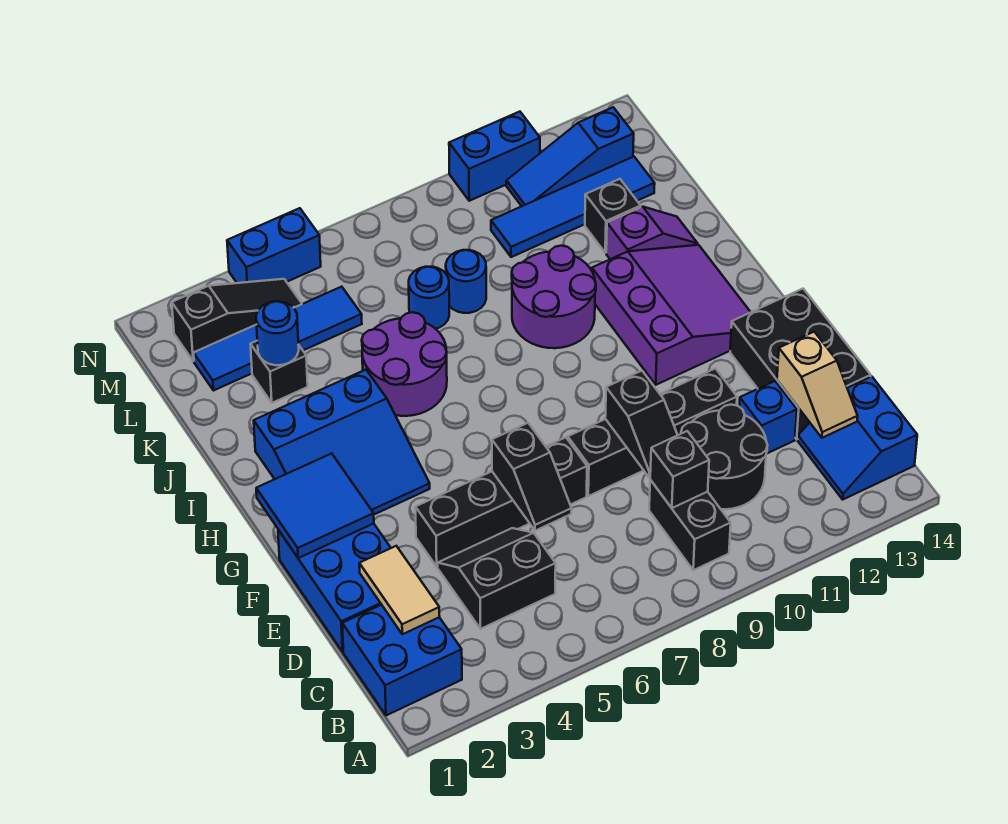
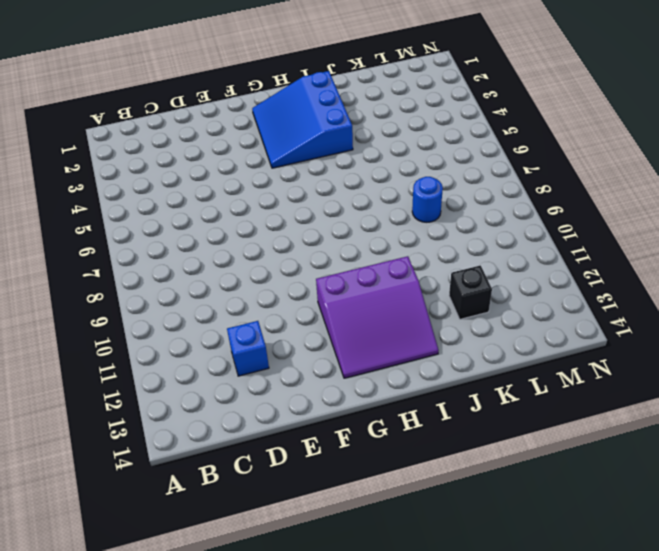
none -> blue brick B1:C2 level 1
none -> black brick B9:C9 level 1
none -> blue slope B13:C14 level 1 top 14
none -> black slope C4:D5 level 1 top C

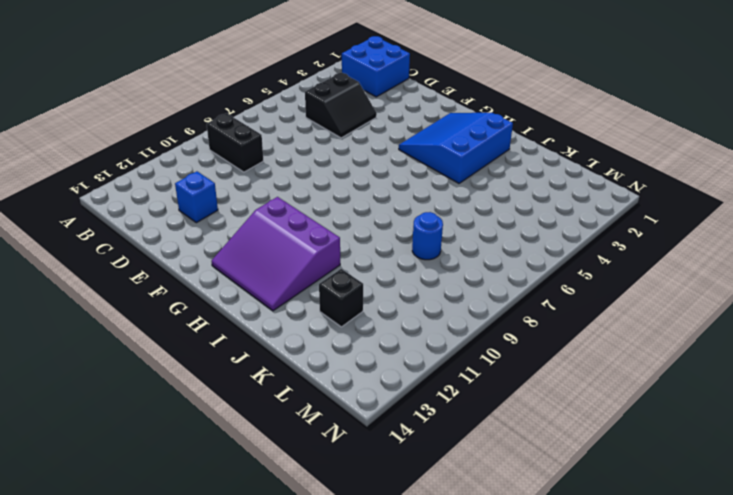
none -> blue slope B13:C14 level 1 top 14
none -> black round brick C10:D11 level 1
none -> blue brick D1:F2 level 1
none -> black brick D13:F14 level 1

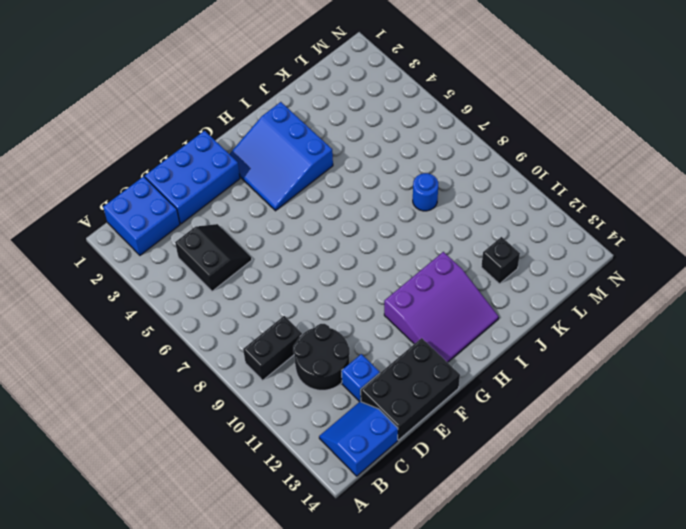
none -> black brick E4:E7 level 1
none -> black brick E8:E11 level 1
none -> purple round brick I5:J6 level 1
none -> purple round brick I9:J10 level 1

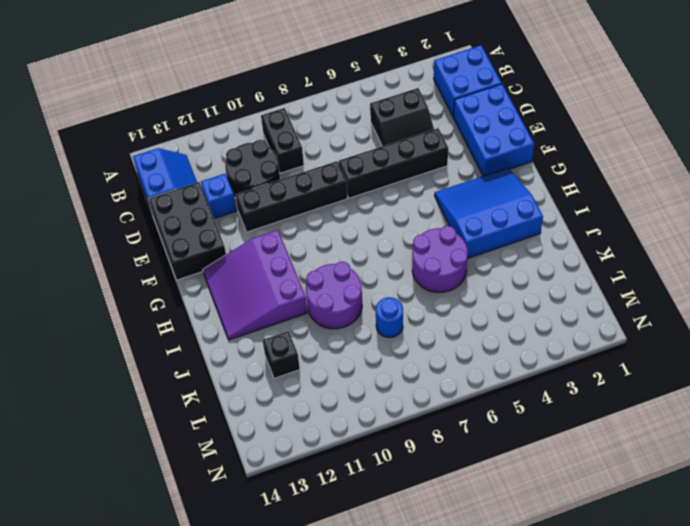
none -> purple slope J12:J13 level 1 top 12
none -> black brick K3 level 1
none -> blue round brick K7 level 1
none -> blue tile L2:L5 level 1

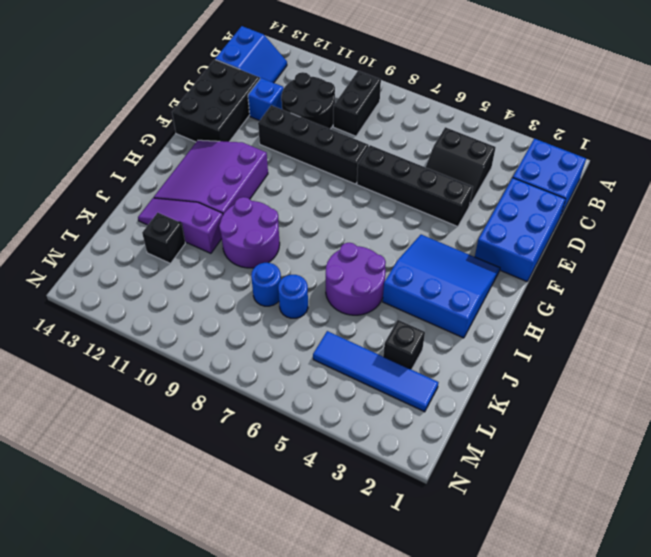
purple slope J11:J13 level 1 top 11 -> purple slope J12:J13 level 1 top 12
none -> blue tile L10:L13 level 1
none -> black slope M2:M4 level 1 top 2
none -> blue slope M11:M13 level 1 top 13
none -> blue brick N4:N5 level 1

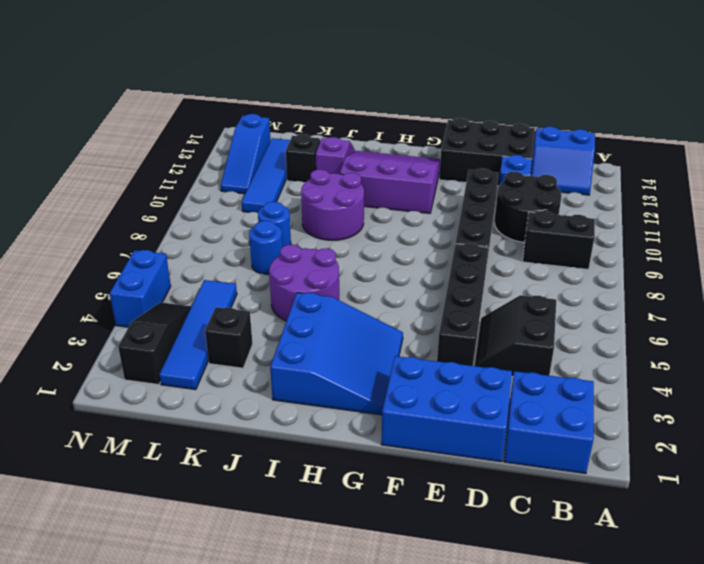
none -> blue brick N10:N11 level 1
none -> tan tile C2:D2 level 2
none -> black brick C9 level 2
none -> tan slope C13:D13 level 2 top D

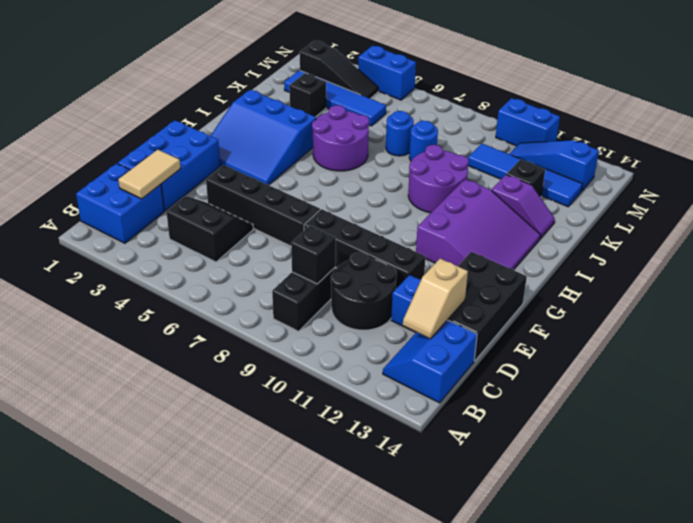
none -> black slope D6:E6 level 2 top E
none -> black slope D9:E9 level 2 top E
none -> blue tile F1:G2 level 2
none -> blue round brick K3 level 2

